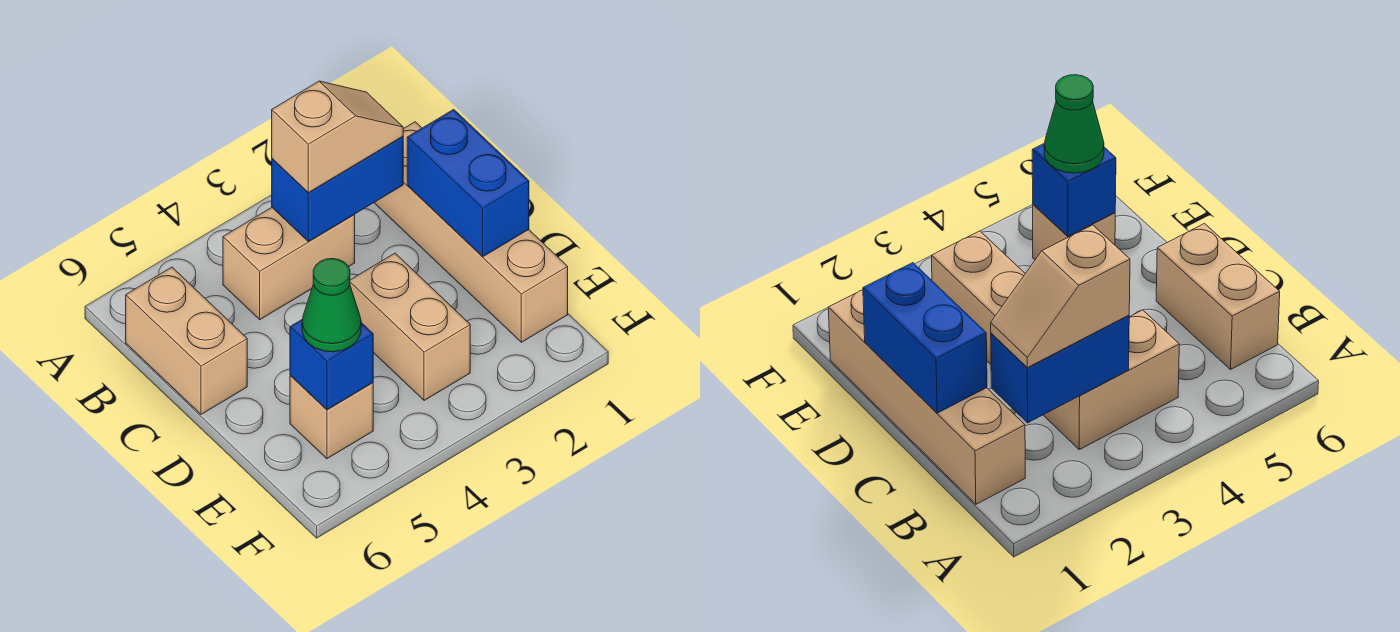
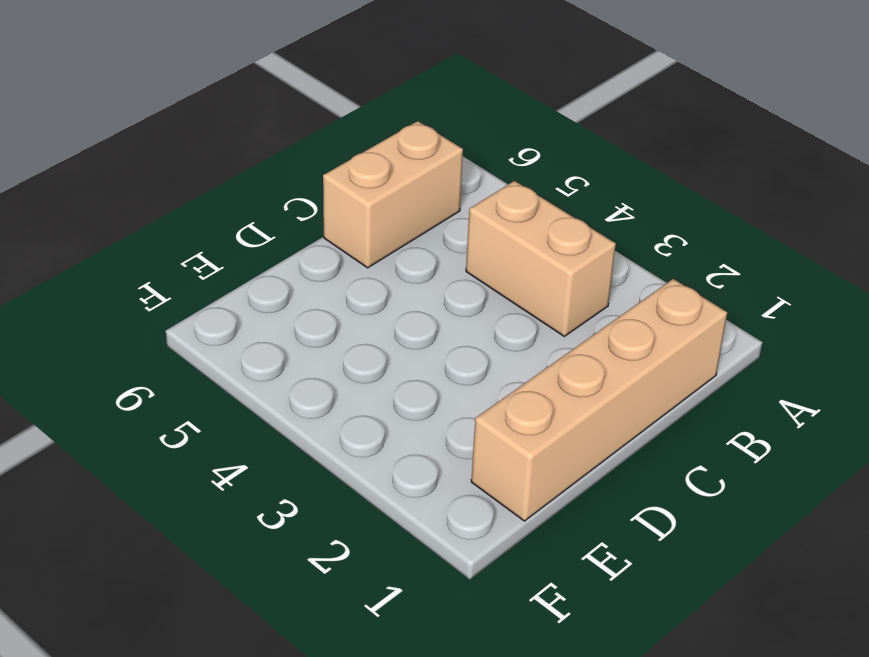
none -> tan brick D3:E3 level 1
none -> tan brick E5 level 1

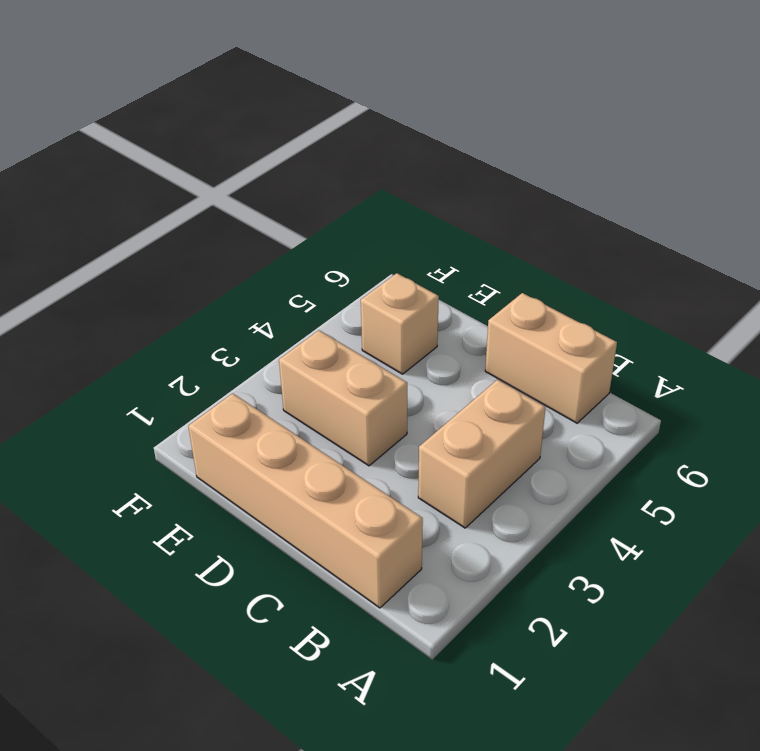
none -> blue brick B2:B3 level 2
none -> blue brick C1:D1 level 2

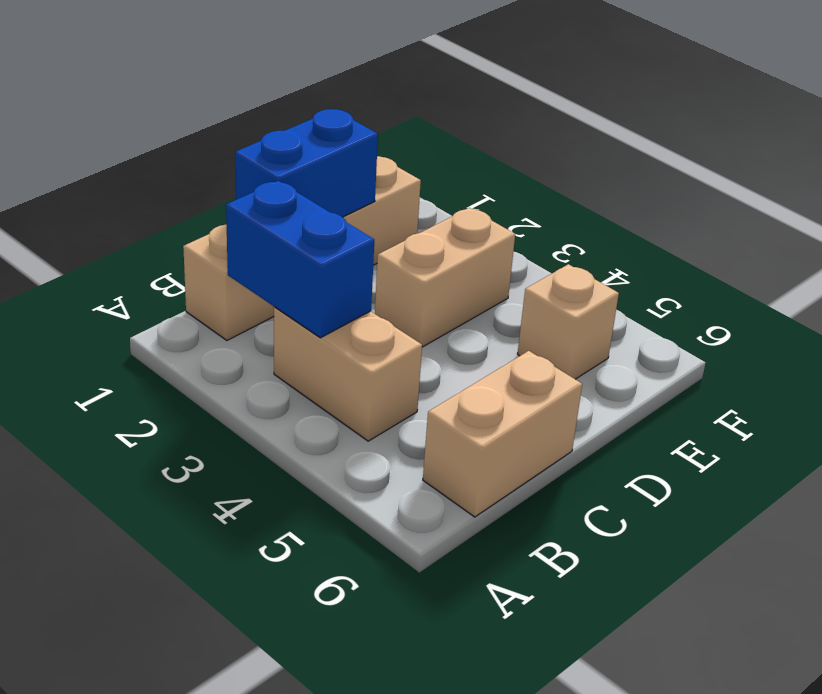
none -> blue brick E5 level 2
none -> tan slope B2:B3 level 3 top 3

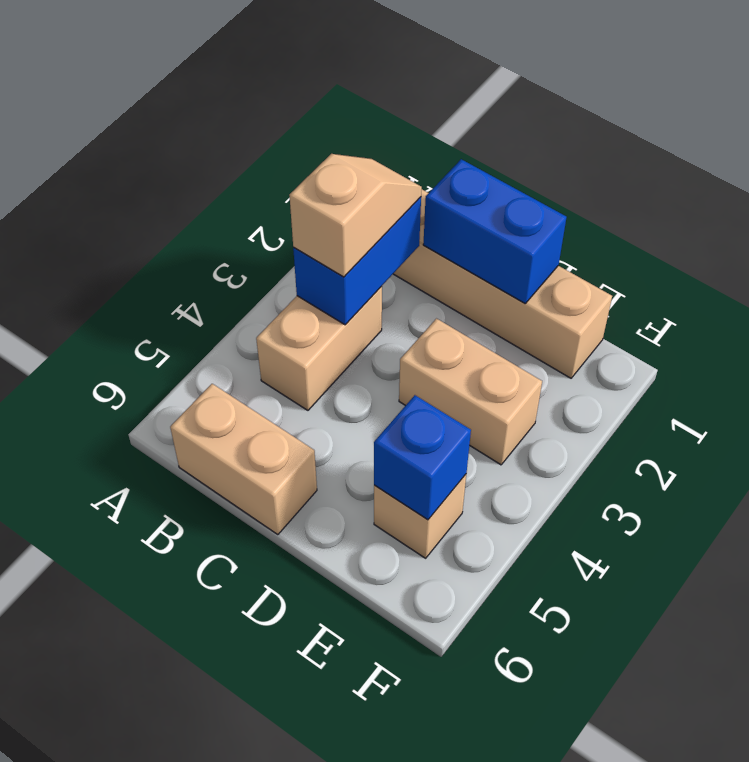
none -> green cone E5 level 3

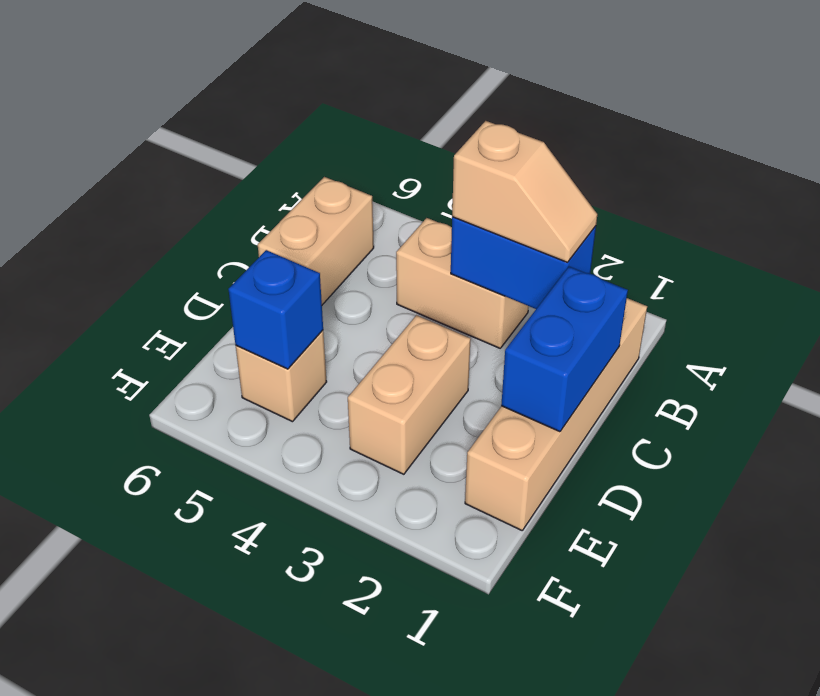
none -> green cone E5 level 3

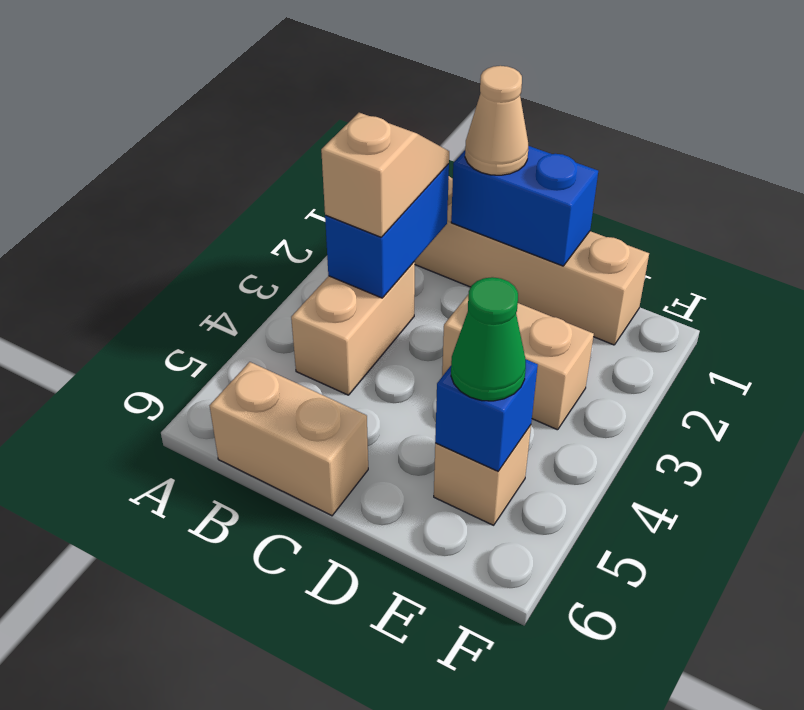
tan cone C1 level 3 -> none

